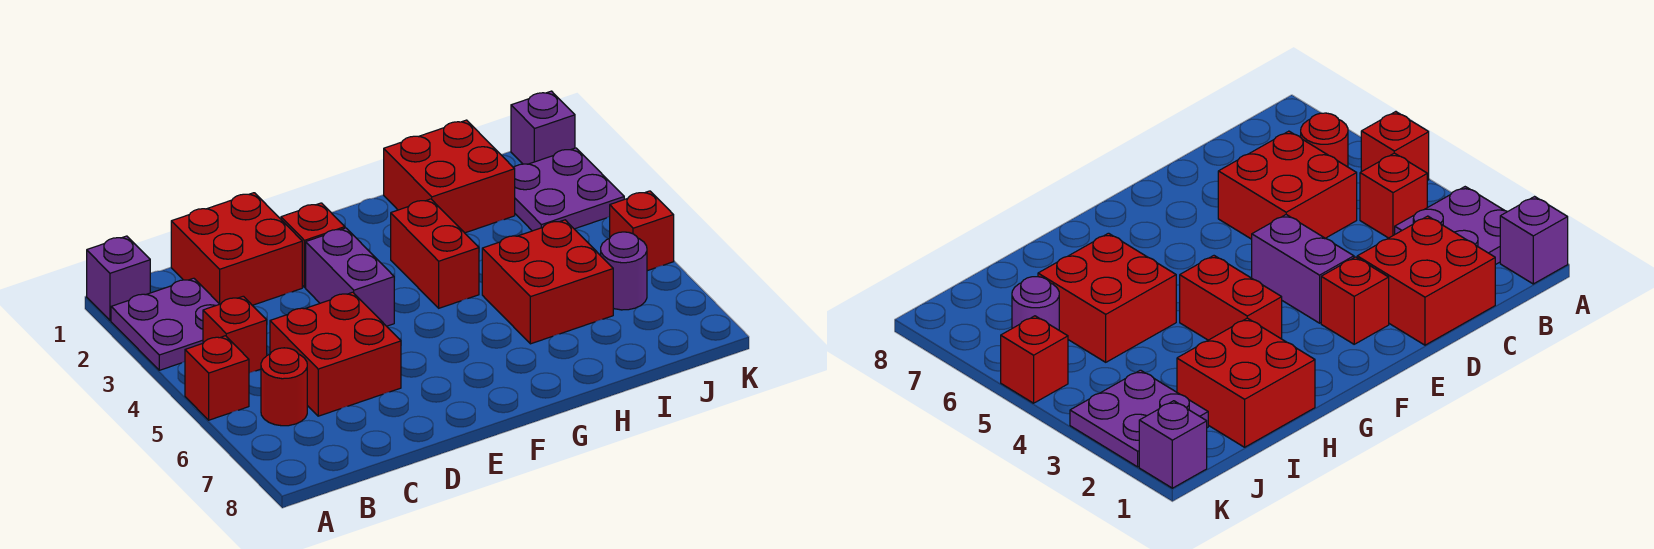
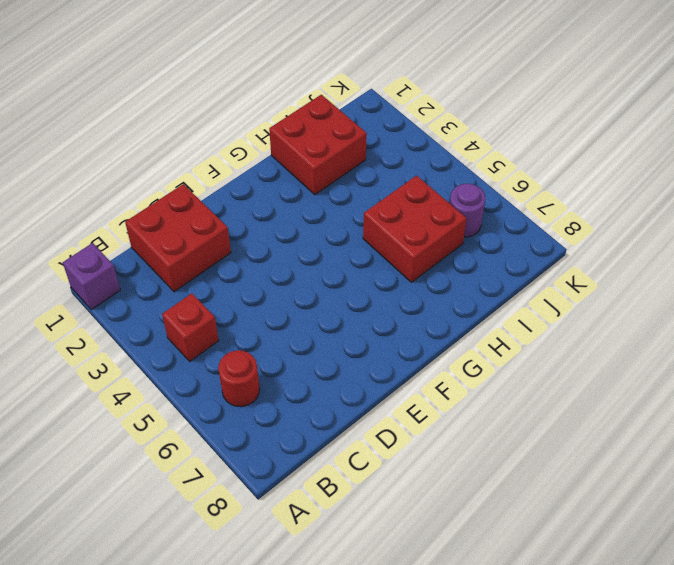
none -> purple plate A2:B3 level 1
none -> red brick A5 level 1
none -> red brick C5:D6 level 1

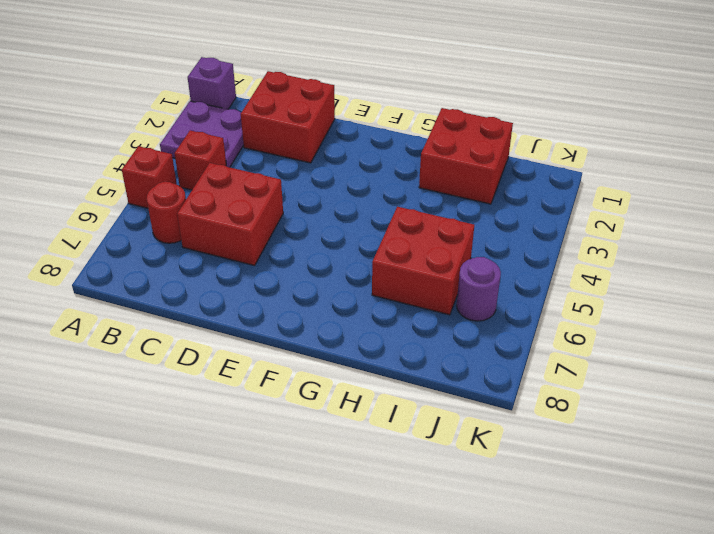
none -> red brick E2 level 1
none -> purple brick E3:E4 level 1
none -> red brick G3:G4 level 1

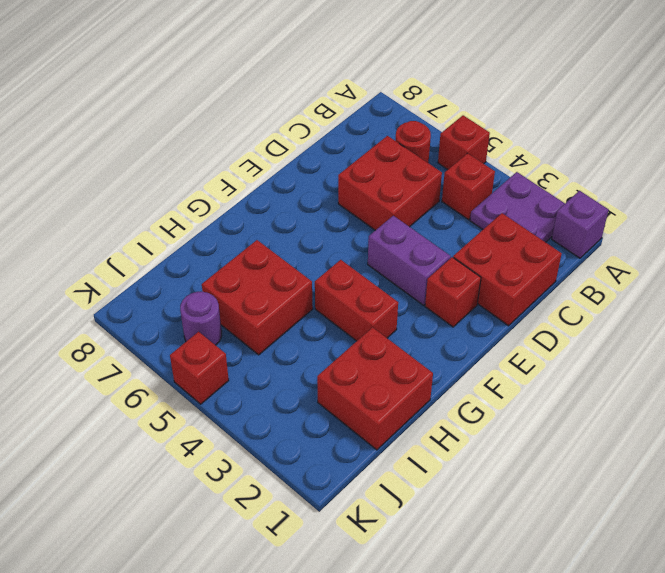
none -> purple plate J2:K3 level 1
none -> purple brick K1 level 1

